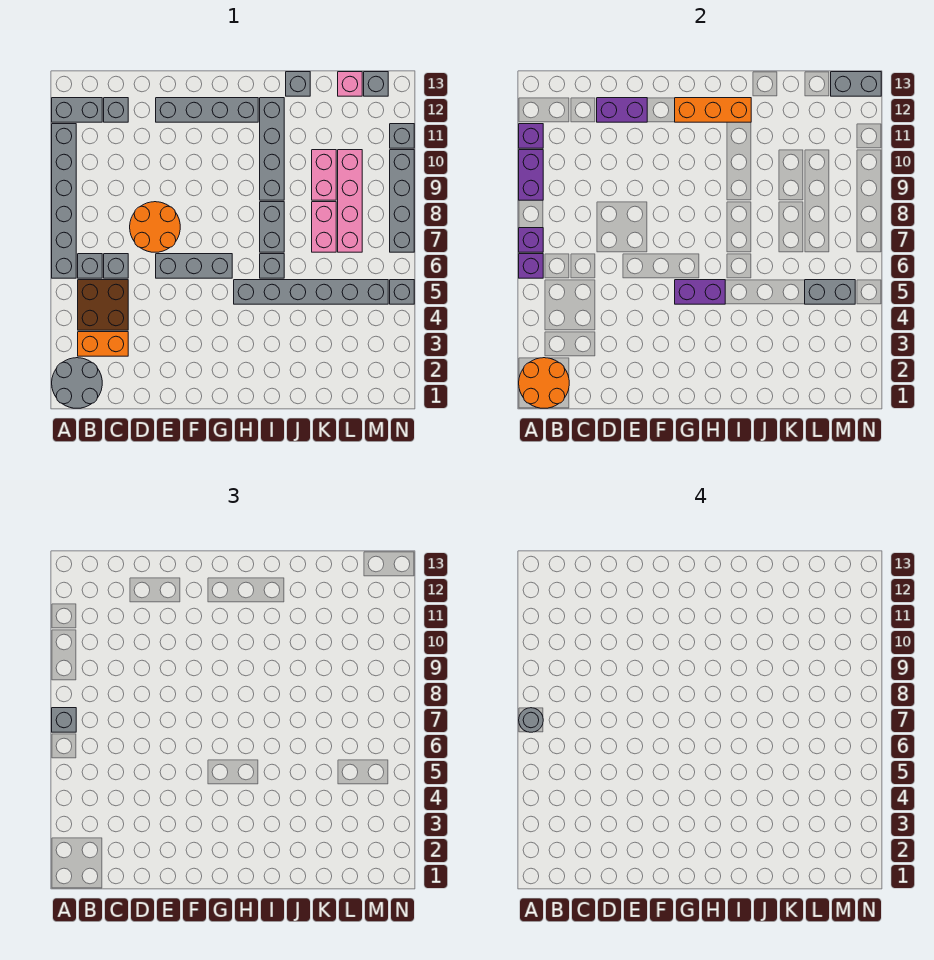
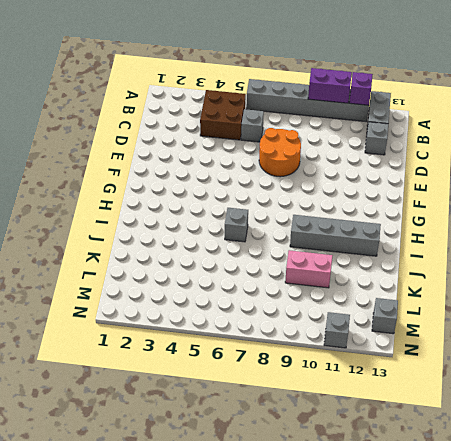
none -> grey round brick A1:B2 level 1
none -> orange brick B3:C3 level 1
none -> grey brick B6 level 1
none -> grey brick E6:G6 level 1

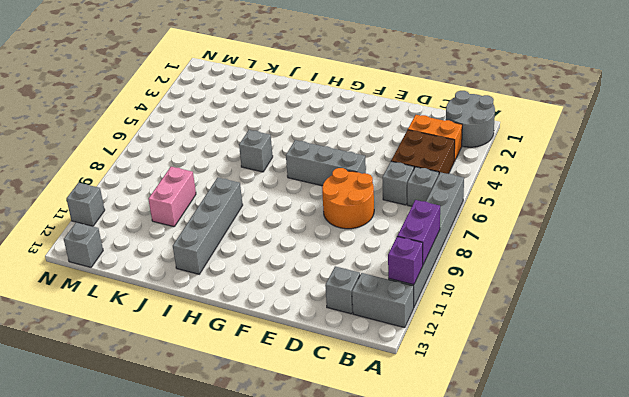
none -> grey brick E12:H12 level 1
none -> grey brick H5:M5 level 1
none -> grey brick I7:I8 level 1
none -> grey brick J13 level 1

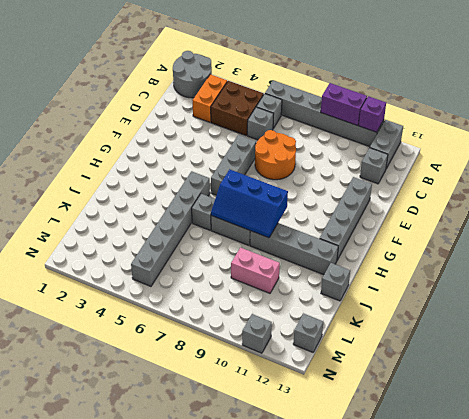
blue slope H7:I9 level 2 top H -> none
none -> pink brick K7:K8 level 1
none -> pink brick L7:L10 level 1
none -> pink brick L13 level 1
none -> grey brick N5 level 1

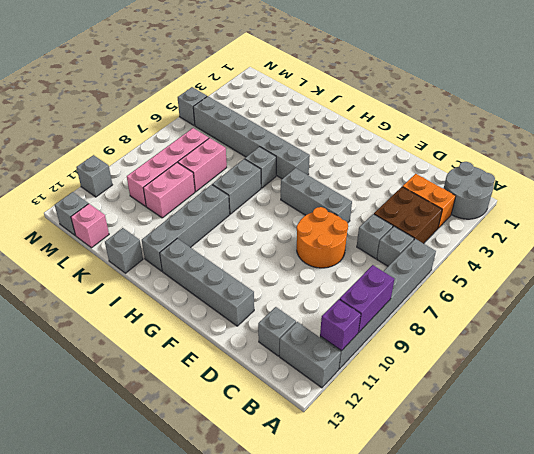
none -> grey brick N7:N10 level 1
none -> orange round brick A1:B2 level 2
none -> purple brick A6 level 2
none -> purple brick A7 level 2

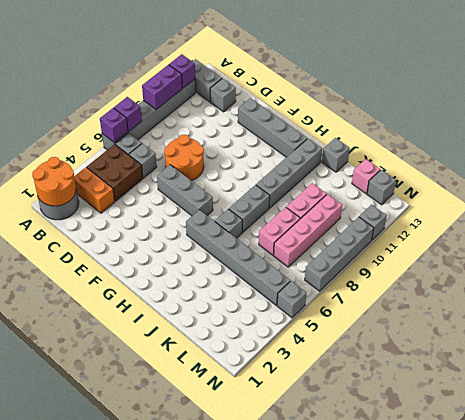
none -> purple brick D12:E12 level 2
none -> purple brick G5:H5 level 2
none -> orange brick G12:I12 level 2
none -> grey brick L5:M5 level 2

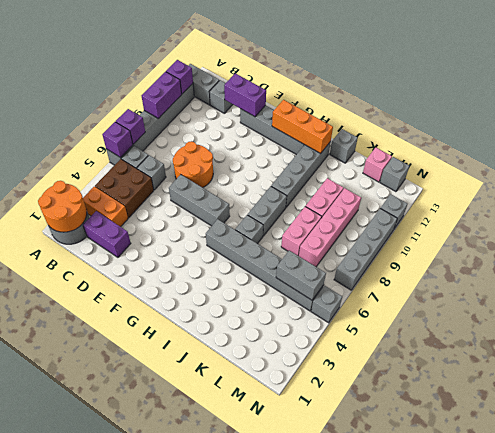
purple brick C2:D2 level 1 -> purple brick G5:H5 level 2
none -> grey brick M13:N13 level 2
none -> grey brick A7 level 3
none -> grey round brick A7 level 4

